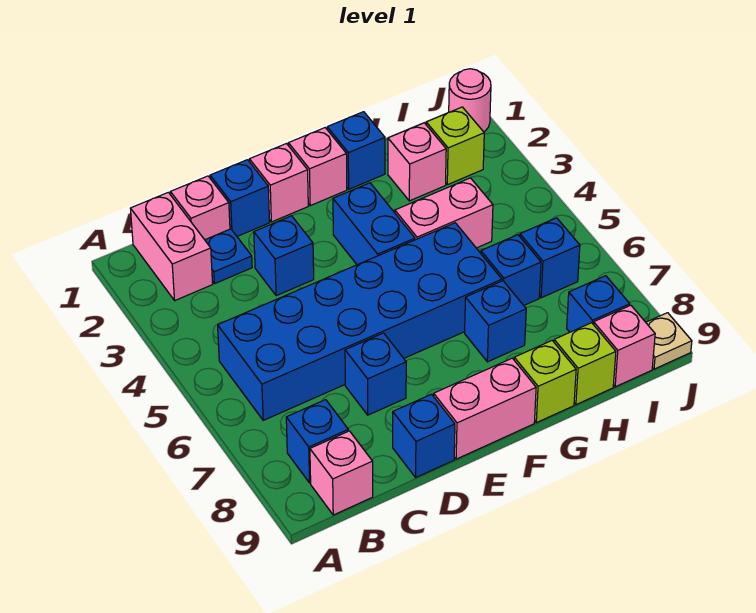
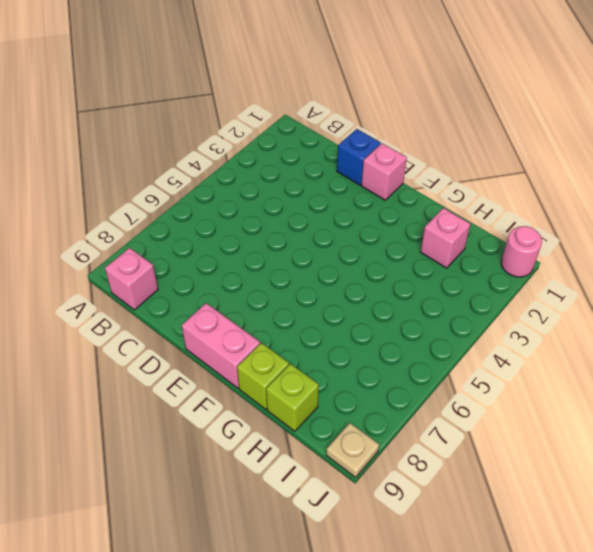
none -> pink brick B1:B2 level 1
none -> blue brick B5:G6 level 1
none -> blue brick B8 level 1

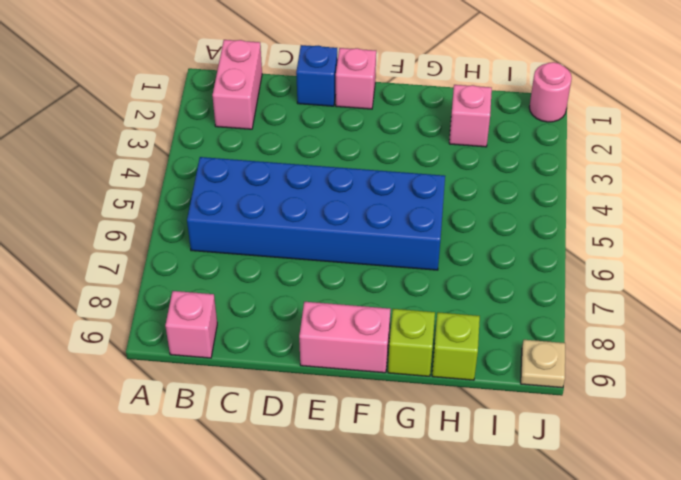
none -> blue brick B8 level 1
none -> pink brick C1 level 1
none -> blue plate C2 level 1

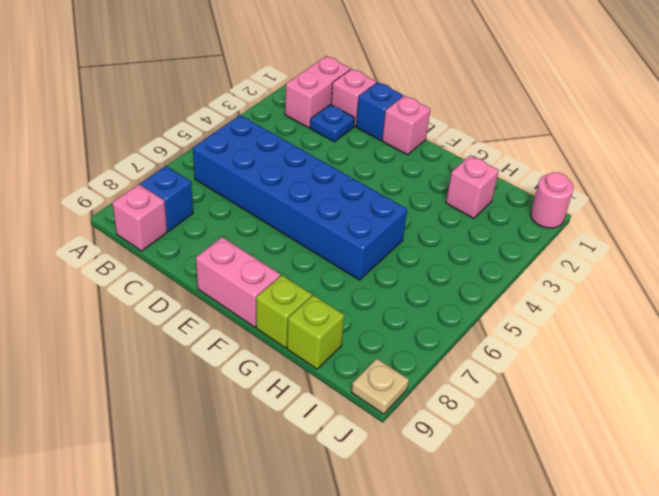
none -> blue brick D3 level 1
none -> blue brick D7 level 1
none -> blue brick D9 level 1

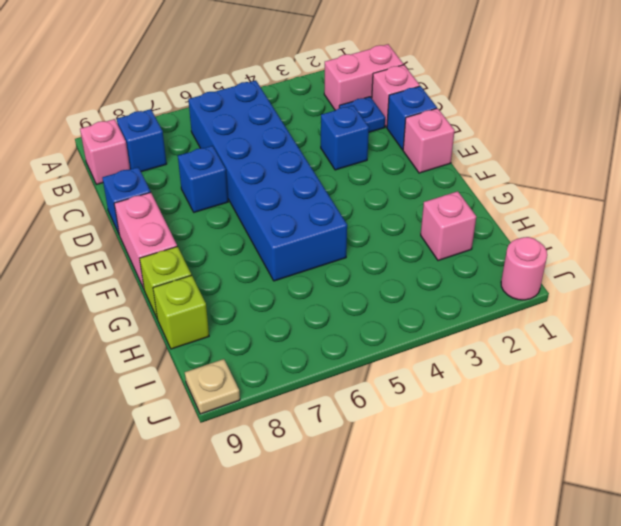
none -> pink brick F1 level 1
none -> blue brick F3:F4 level 1
none -> blue brick G1 level 1

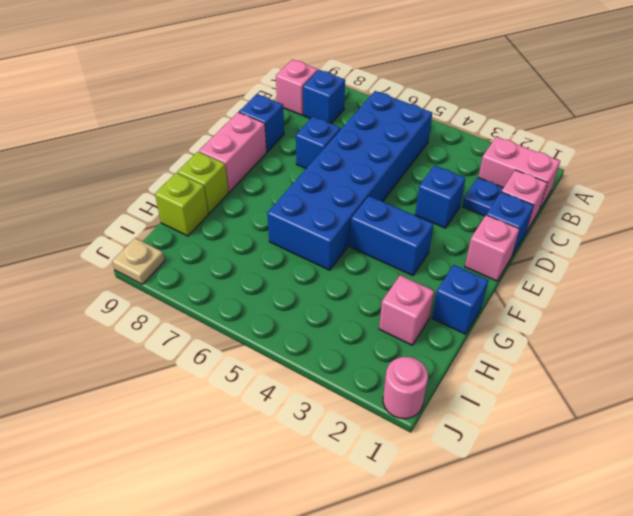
none -> pink brick F1 level 1
none -> pink brick G4:H4 level 1
none -> blue brick G7 level 1

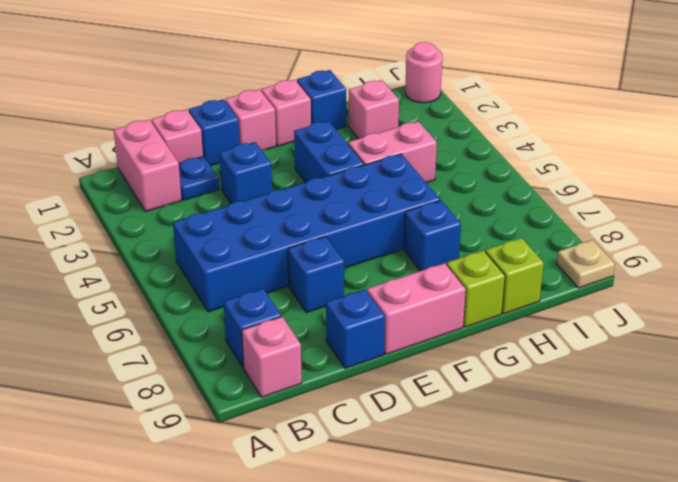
none -> blue brick H6 level 1
none -> lime brick I2 level 1
none -> blue brick I6 level 1

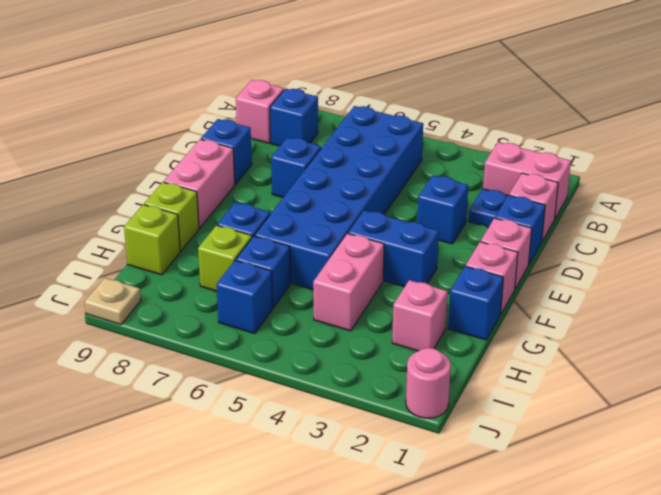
lime brick H7 level 1 -> lime brick I2 level 1
none -> blue brick I8 level 1
none -> pink brick I9 level 1

